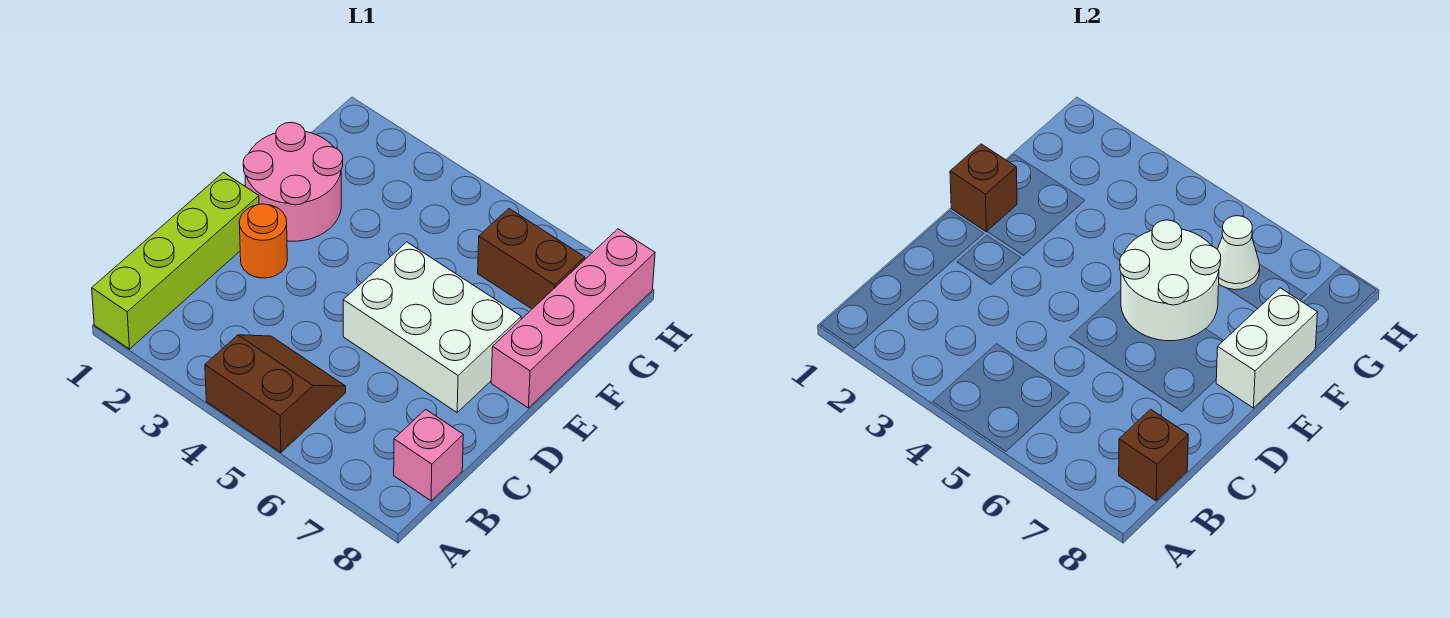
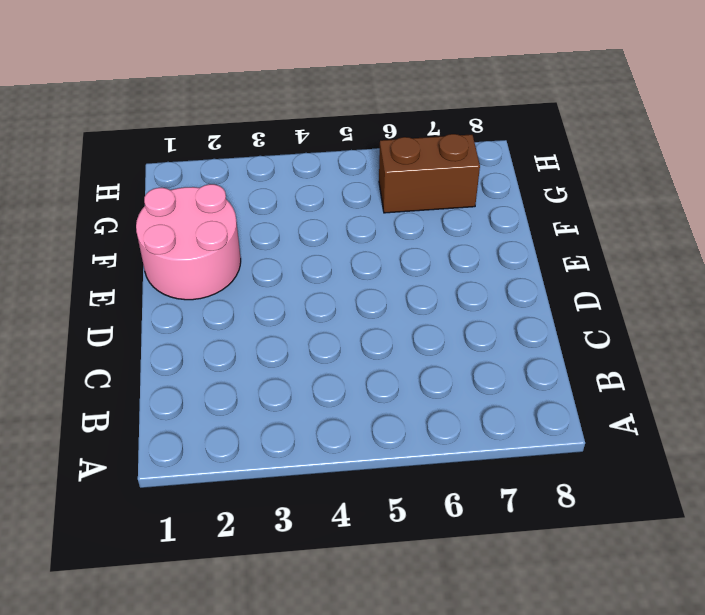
none -> lime brick A1:D1 level 1
none -> brown slope A4:B5 level 1 top A
none -> pink brick B8 level 1

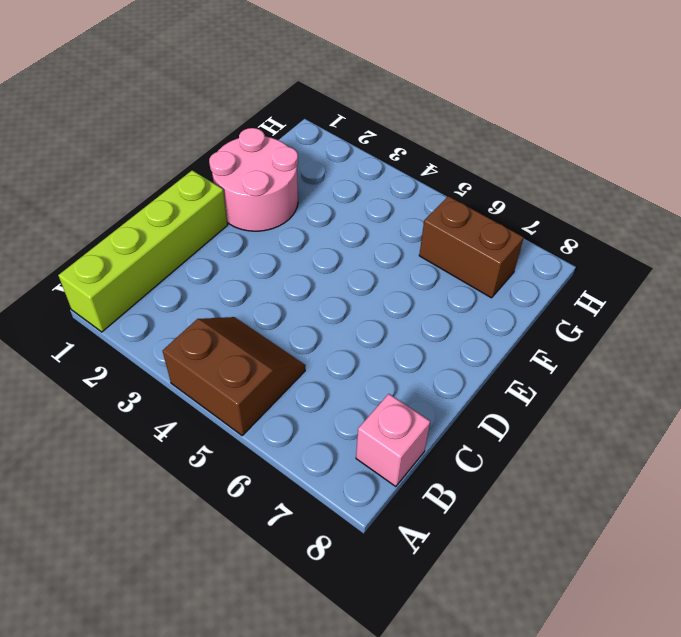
none -> orange round brick D2 level 1
none -> white brick D5:E7 level 1
none -> pink brick E8:H8 level 1

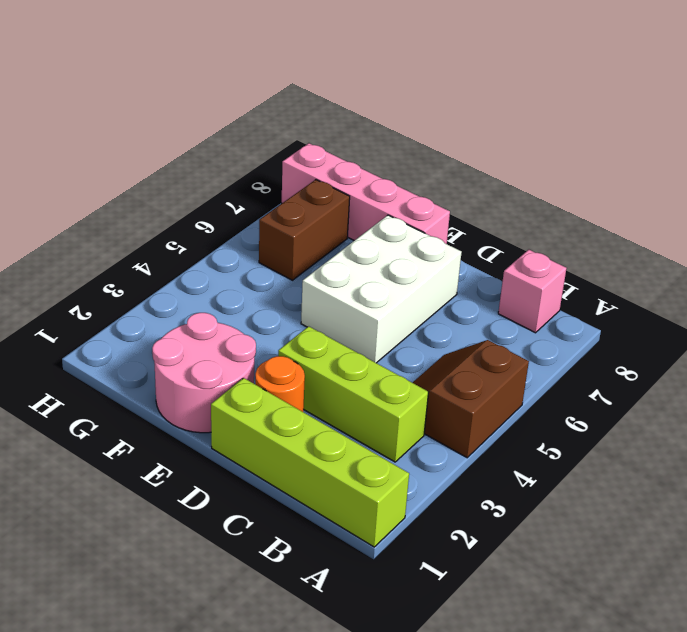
lime brick B3:D3 level 1 -> none
none -> brown brick B8 level 2
none -> brown brick E1 level 2
none -> white round brick E5:F6 level 2

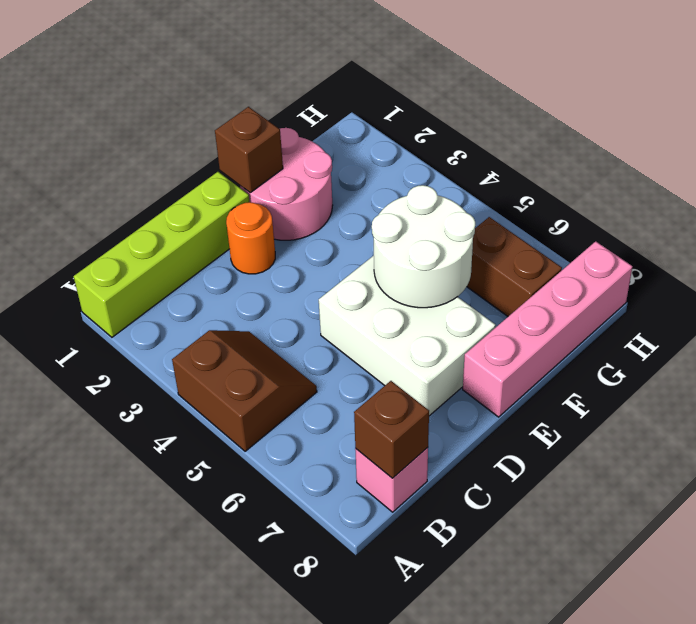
none -> white brick E8:F8 level 2
none -> white cone G6 level 2

